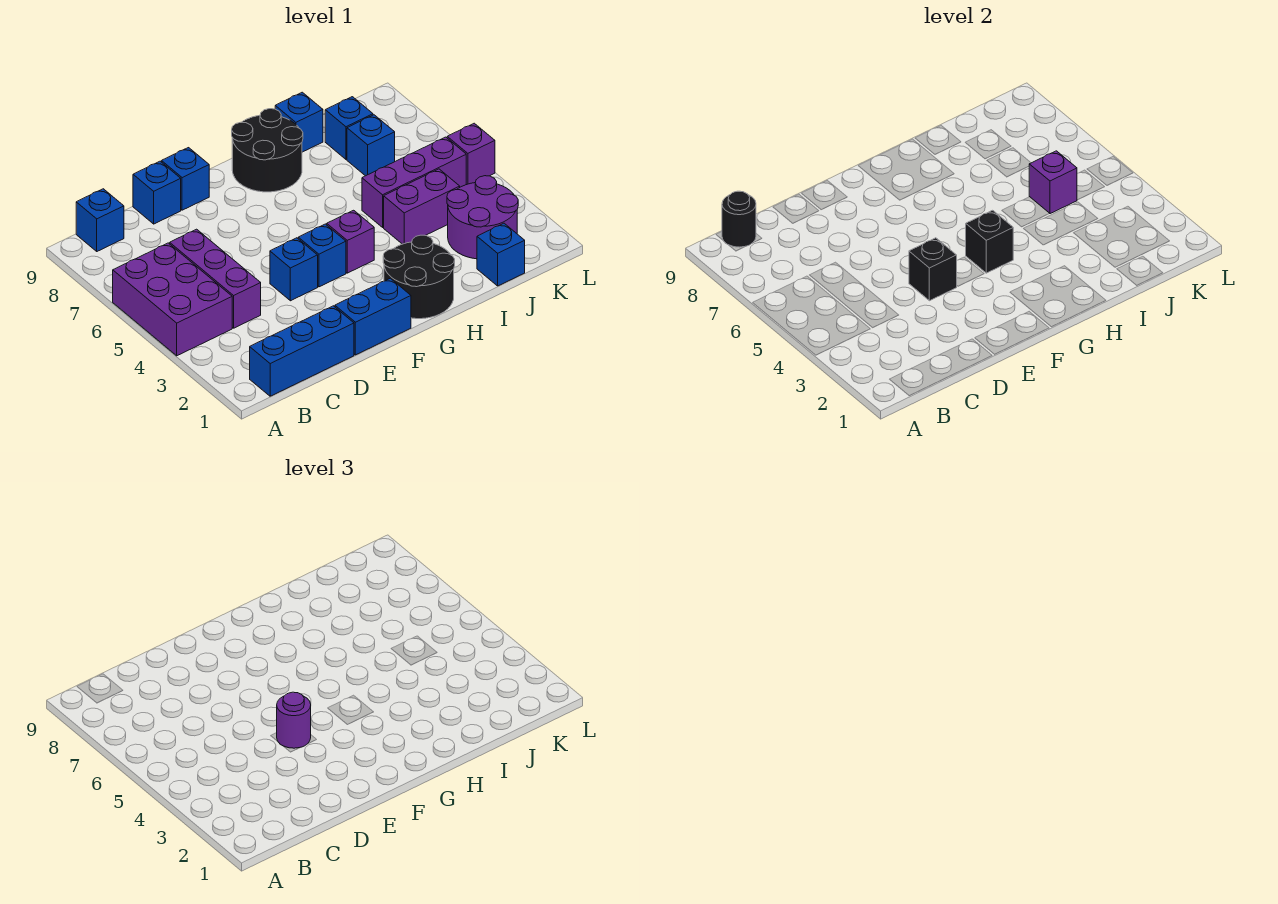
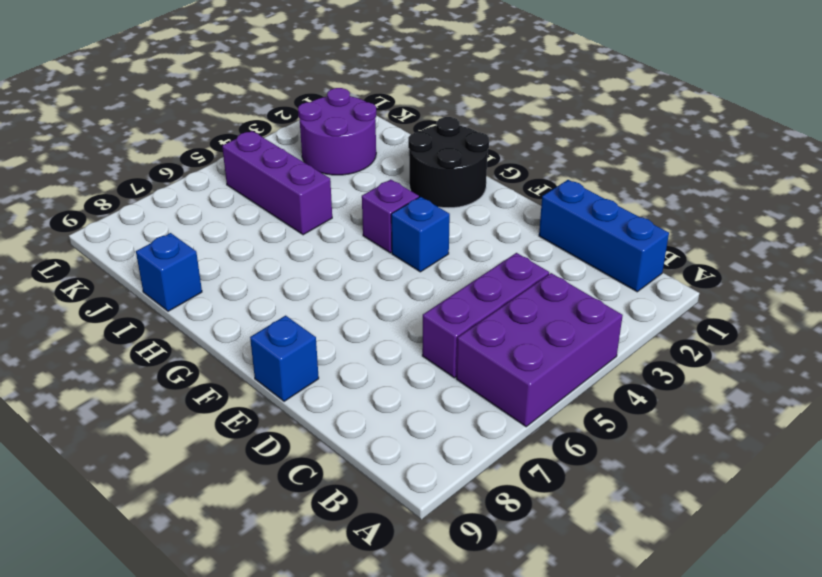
none -> blue brick B9 level 1
none -> blue brick D9 level 1
none -> blue brick E1:F1 level 1

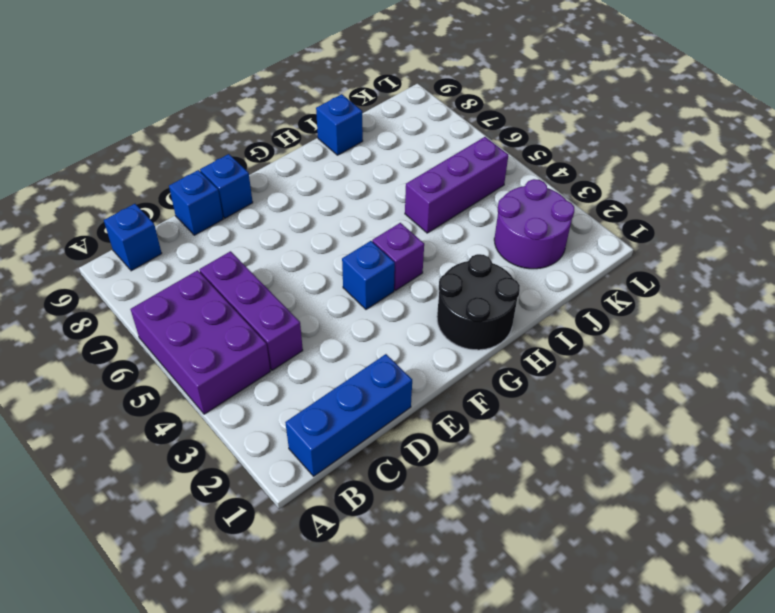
none -> blue brick E1:F1 level 1
none -> blue brick E4 level 1
none -> black round brick G8:H9 level 1

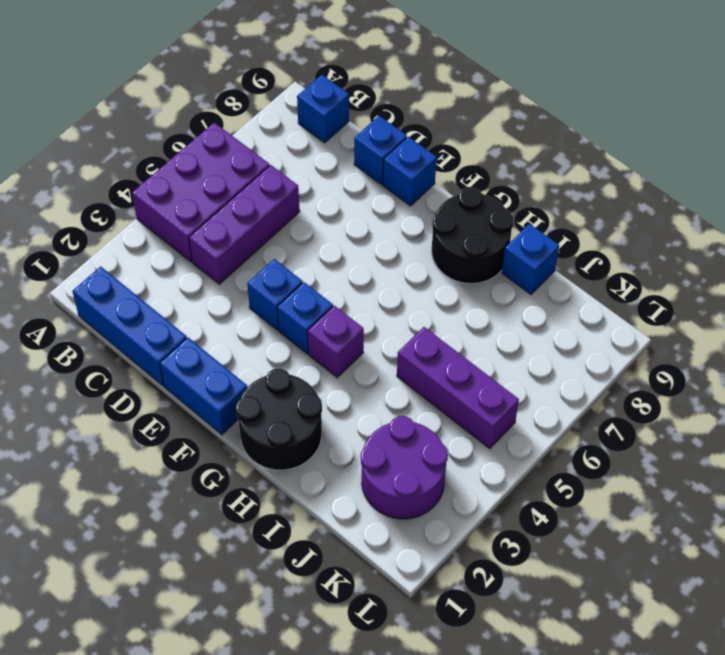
none -> purple brick I4:J4 level 1
none -> blue brick J1 level 1
none -> blue brick J7 level 1

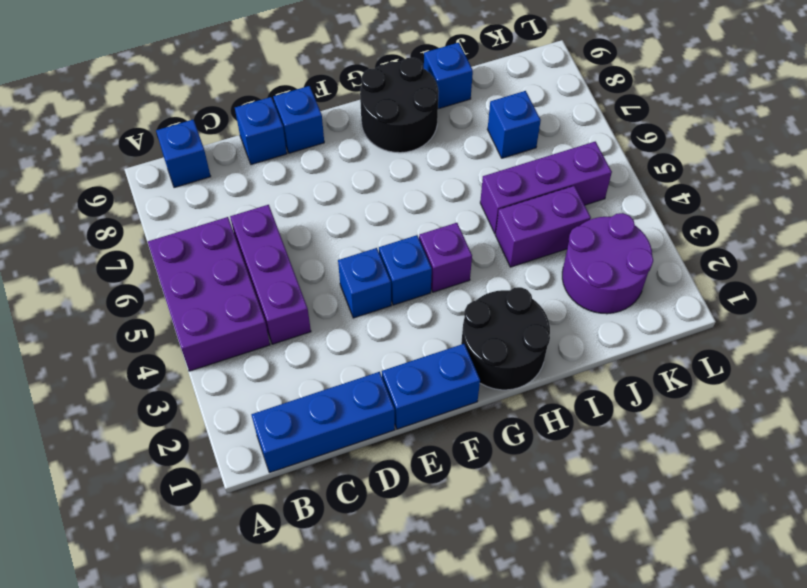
none -> blue brick J1 level 1
none -> blue brick J8 level 1
none -> purple brick L5 level 1

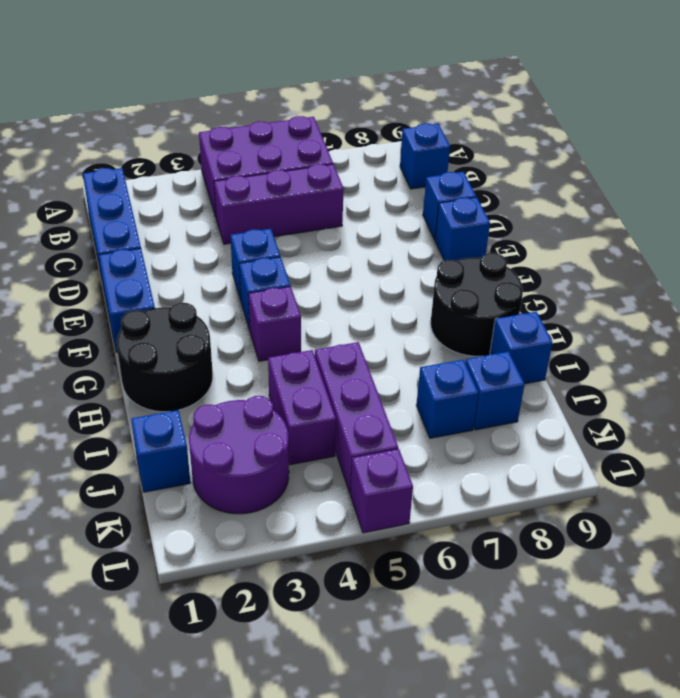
none -> black round brick B9 level 2
none -> black brick E4 level 2
none -> black brick G4 level 2

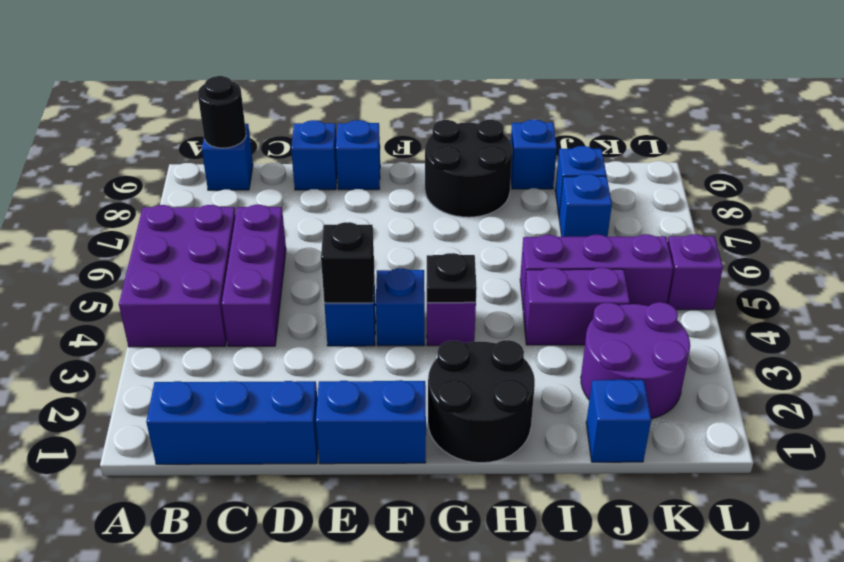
black plate G4 level 2 -> black brick G4 level 2
none -> purple brick J5 level 2
none -> purple round brick E4 level 3

